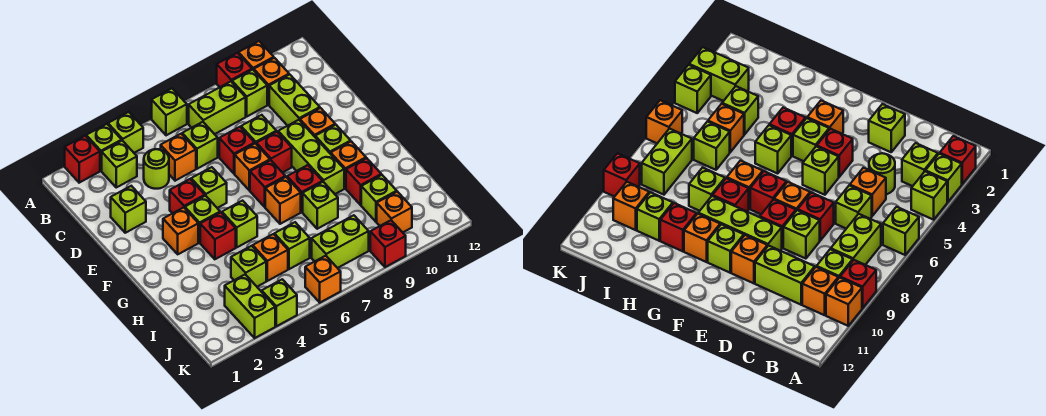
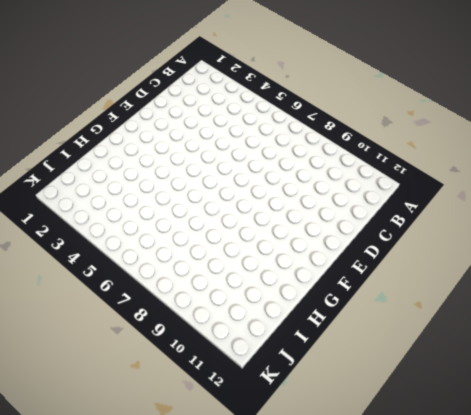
none -> red brick A2 level 1
none -> lime brick A3 level 1
none -> lime brick A4 level 1
none -> lime brick A6 level 1

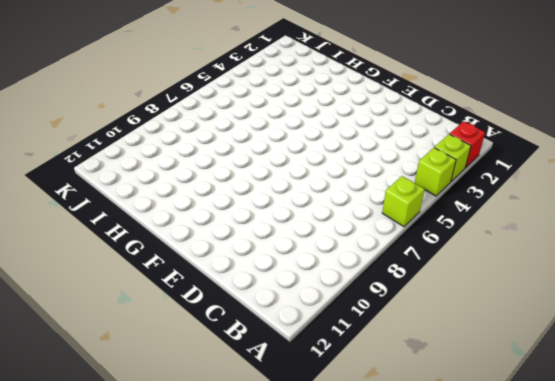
none -> red brick A9 level 1
none -> orange brick A10 level 1
none -> lime brick B3 level 1
none -> lime brick B7:B8 level 1

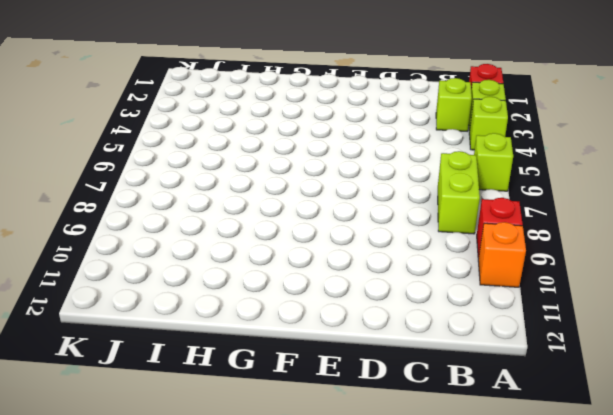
none -> lime brick B9 level 1
none -> orange brick B10 level 1
none -> lime round brick C4 level 1
none -> orange brick C5 level 1

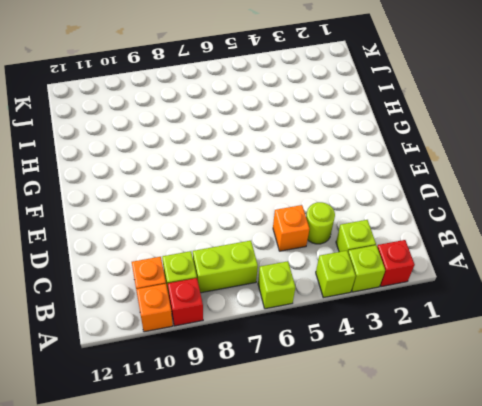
none -> lime brick C6 level 1
none -> lime brick C10:D10 level 1
none -> lime brick D2 level 1
none -> red brick D7 level 1

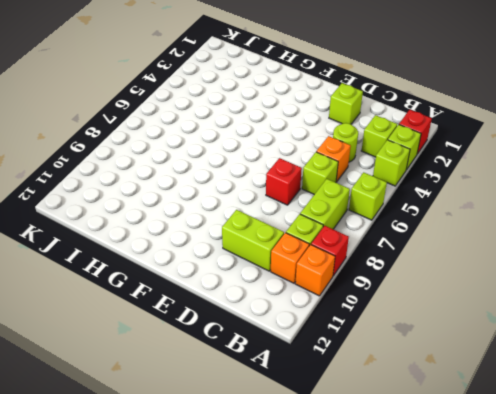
none -> lime brick D8 level 1
none -> red brick E4 level 1
none -> lime brick E5 level 1
none -> orange brick E7 level 1

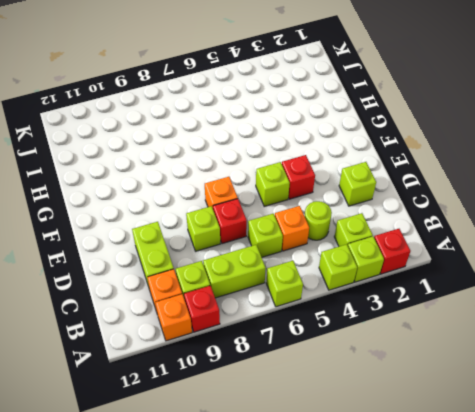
none -> red brick E8 level 1
none -> lime brick E9:G9 level 1
none -> orange brick E10 level 1
none -> orange brick F3 level 1

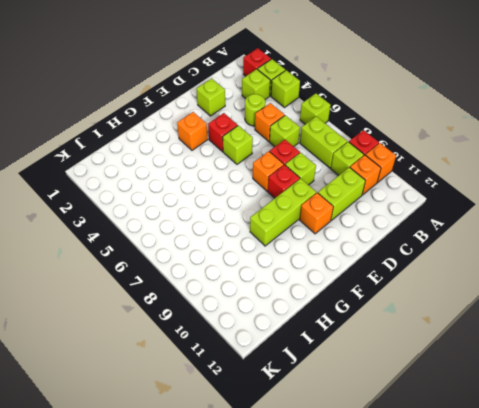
none -> lime brick F4 level 1
none -> red brick F7 level 1
none -> lime brick F10 level 1
none -> red brick G4 level 1

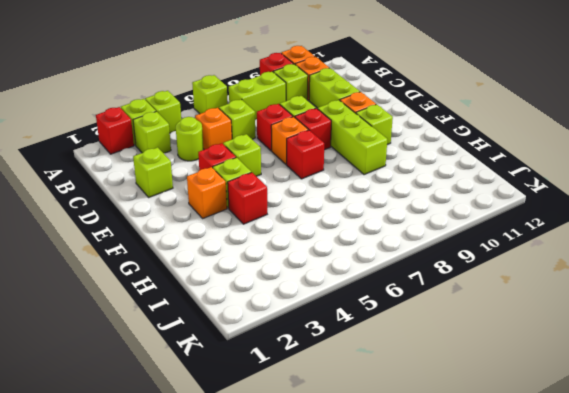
none -> lime brick G5 level 1
none -> orange brick G7 level 1
none -> red brick G8 level 1
none -> orange brick G10 level 1

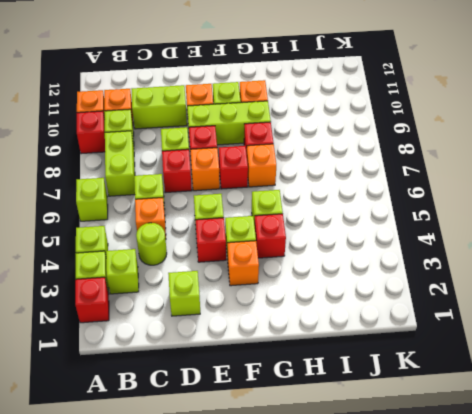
none -> lime brick H8 level 1
none -> red brick H10 level 1
none -> lime brick I4 level 1
none -> orange brick I5 level 1

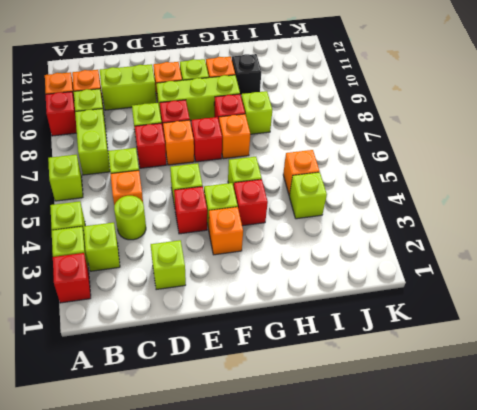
black brick H10 level 1 -> red brick H10 level 1
none -> lime brick I6 level 1
none -> lime brick I10 level 1
none -> lime brick J3:K3 level 1
none -> lime brick J7:J8 level 1

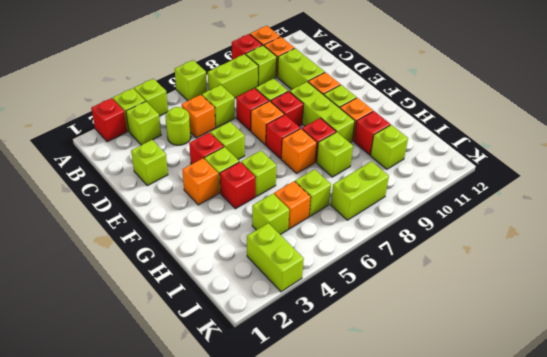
none -> orange brick J10 level 1
none -> lime brick K4 level 1
none -> orange brick K6 level 1
none -> red brick K9 level 1

